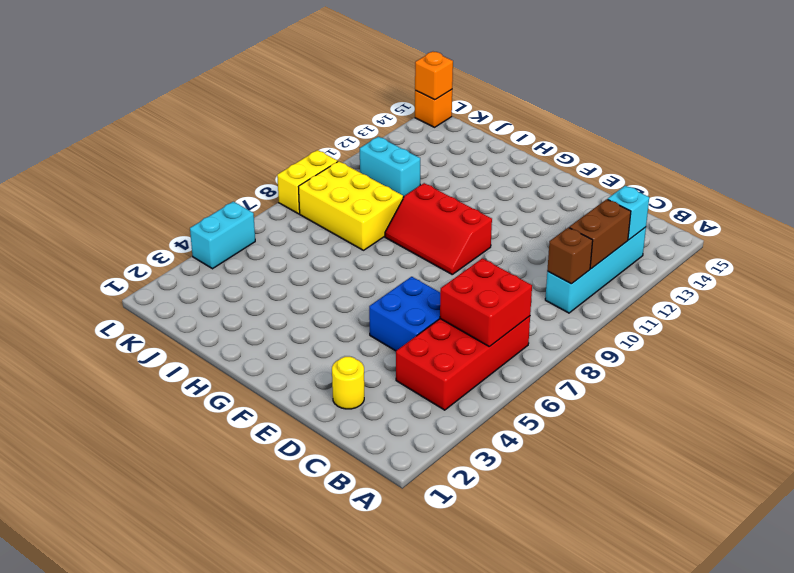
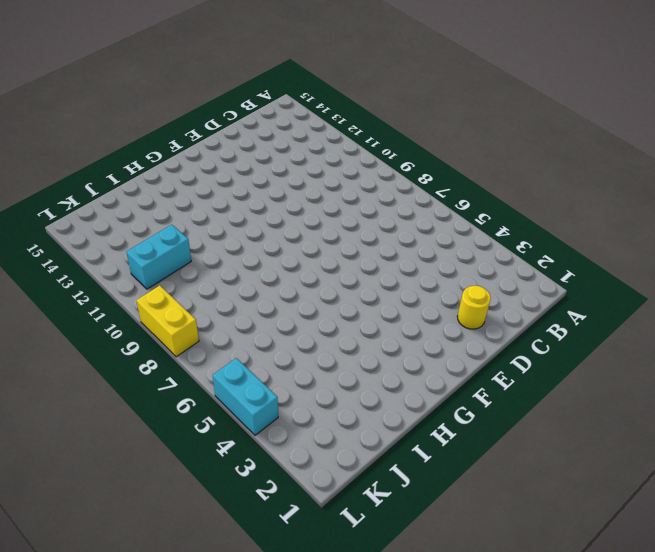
none -> red brick B4:C7 level 1
none -> cyan brick B10:B13 level 1
none -> blue brick D5:E6 level 1

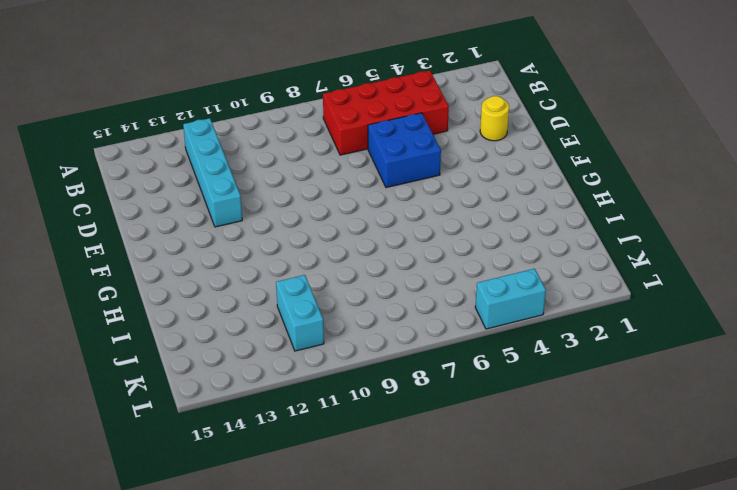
cyan brick B12:E12 level 1 -> cyan brick B10:B13 level 1
none -> red slope F9:H10 level 1 top 10
none -> yellow brick I8:K9 level 1
none -> yellow brick L8:L9 level 1

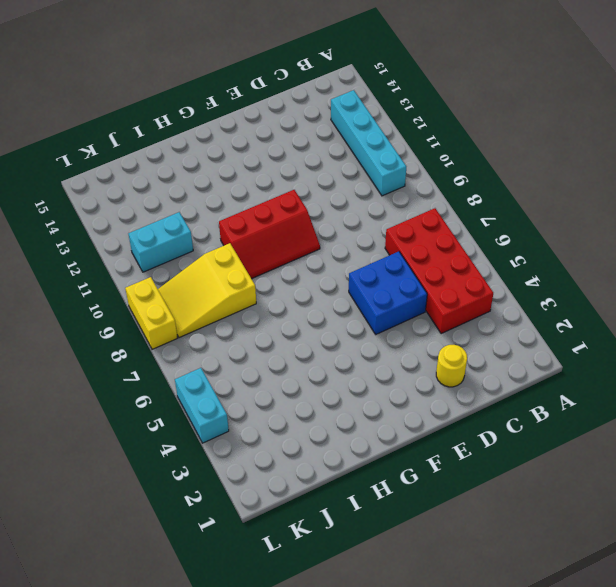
yellow slope I8:K9 level 1 top I -> yellow brick I8:K9 level 1
none -> orange brick L15 level 1
none -> red brick B6:C7 level 2
none -> brown brick B10 level 2

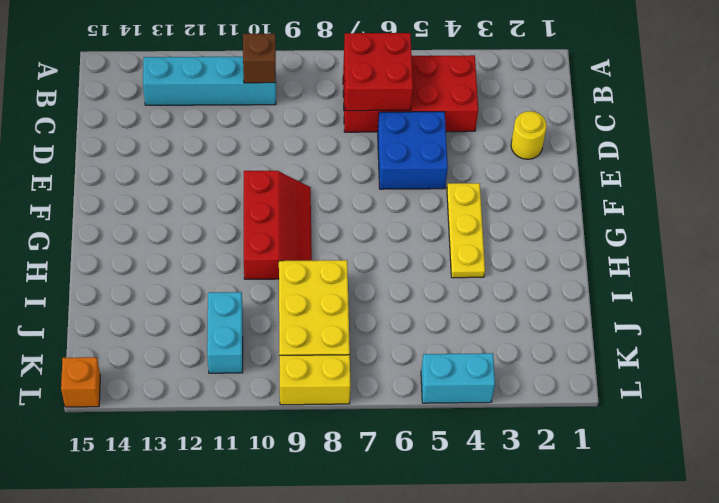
yellow plate F4:H4 level 1 -> none
none -> brown brick B11:B12 level 2
none -> cyan brick B13 level 2
none -> orange brick L15 level 2

